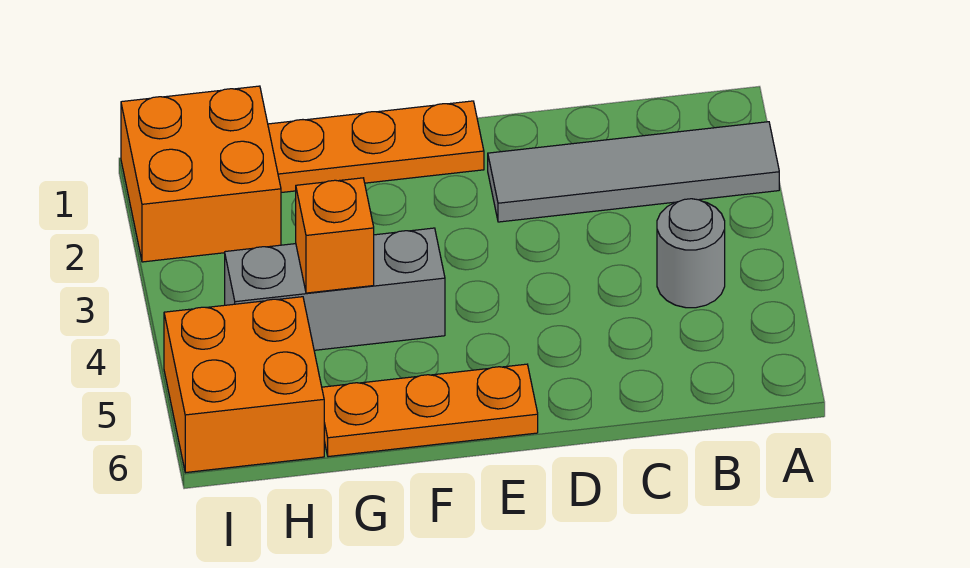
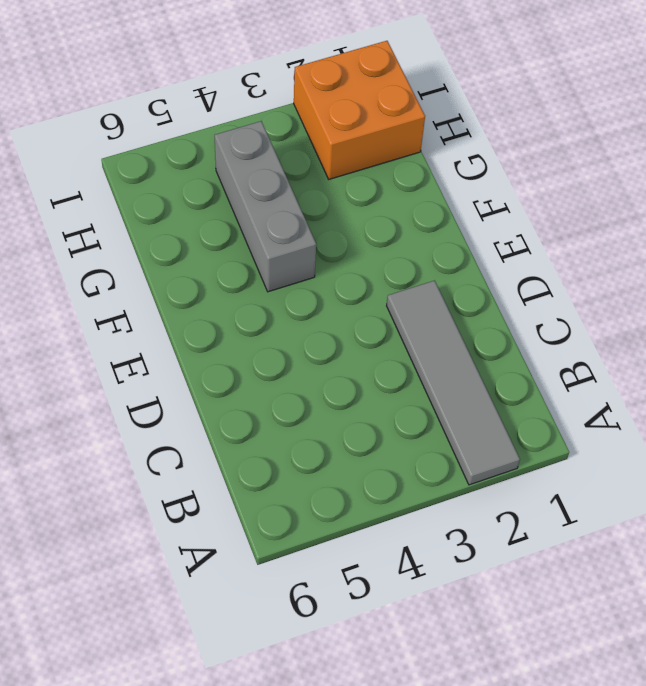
none -> grey round brick B4 level 1
none -> orange plate E1:G1 level 1

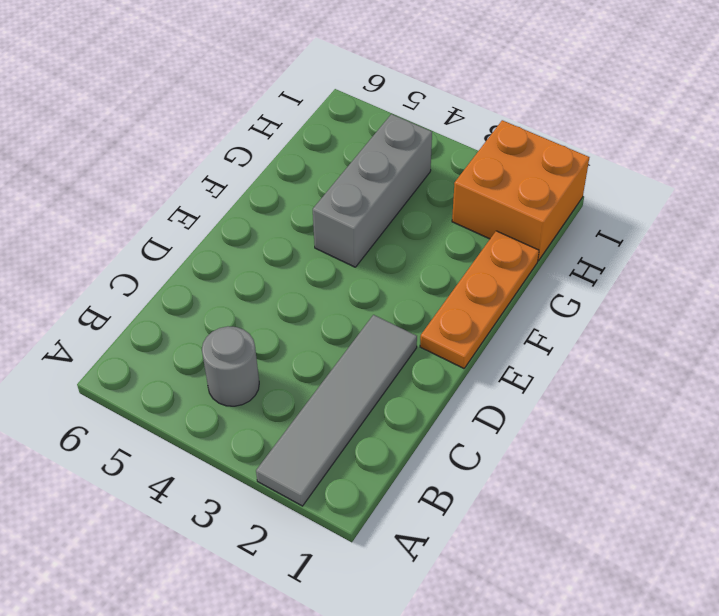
none -> orange plate E6:G6 level 1
none -> orange brick H5:I6 level 1

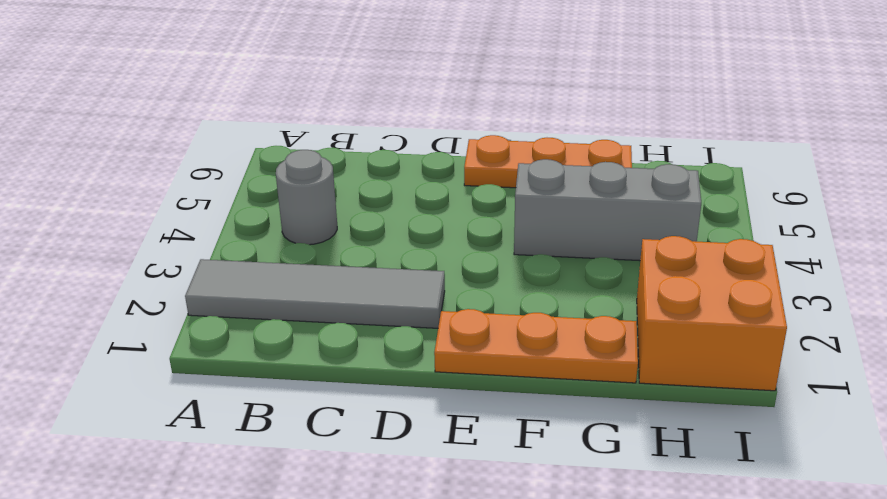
none -> orange brick H5:I6 level 1
none -> orange brick G4 level 2

